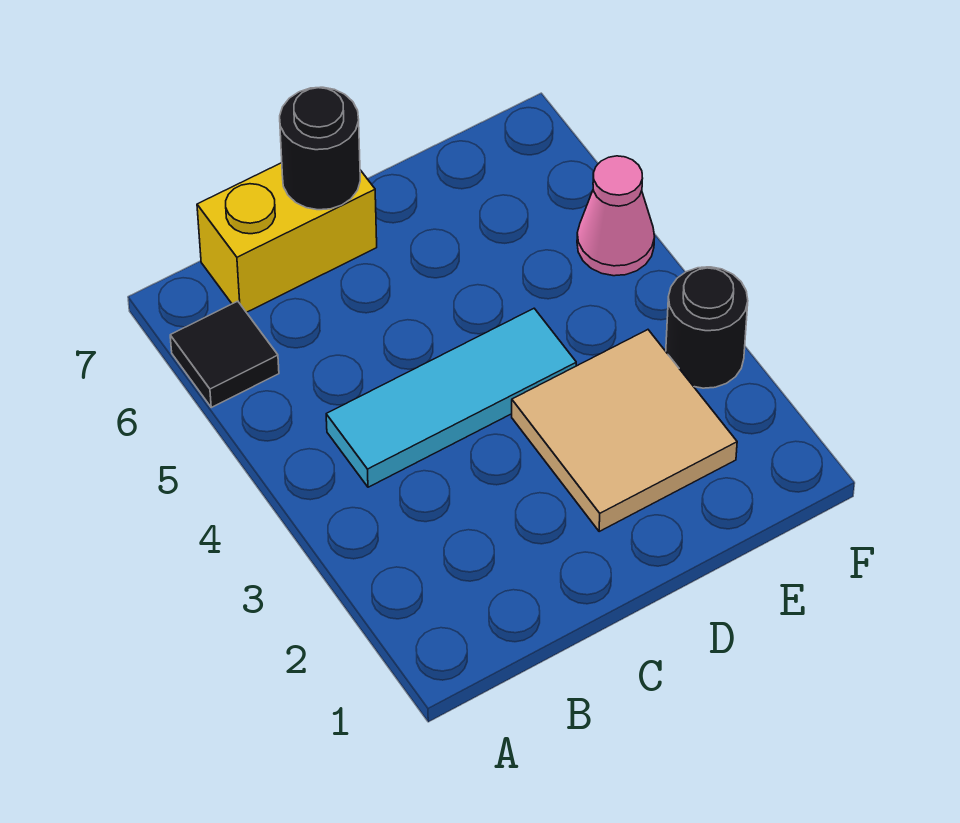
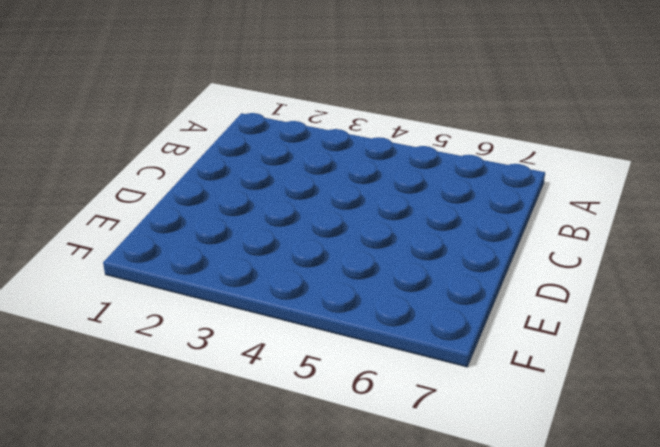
none -> black tile A6 level 1
none -> cyan tile B4:D4 level 1

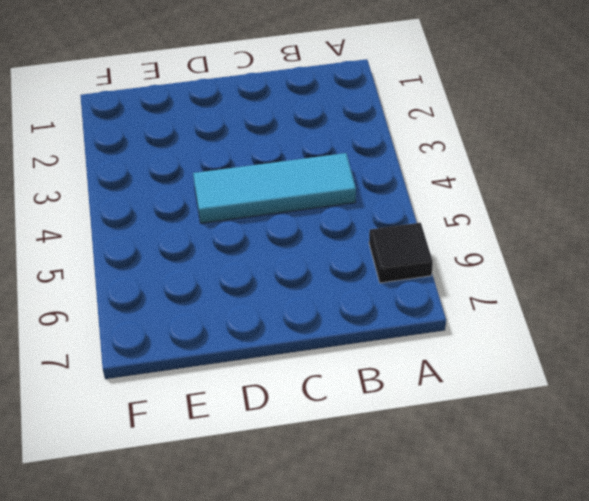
none -> yellow brick B7:C7 level 1
none -> tan tile D2:E3 level 1

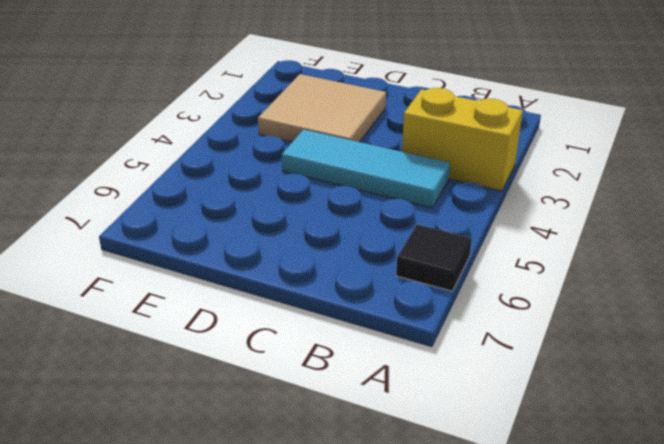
yellow brick A3:B3 level 1 -> yellow brick B7:C7 level 1
none -> black round brick F3 level 1
none -> pink cone F5 level 1

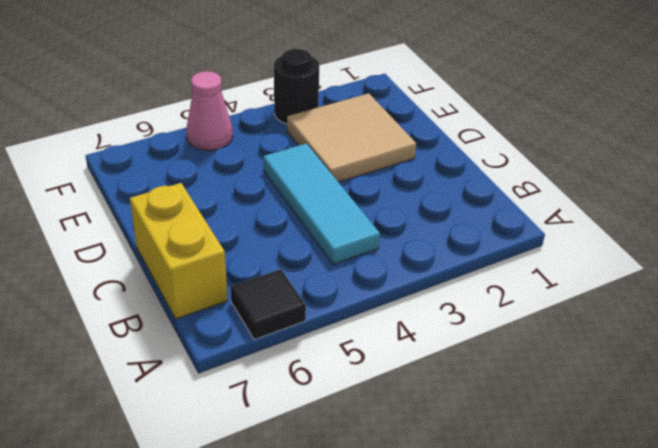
none -> black round brick C7 level 2

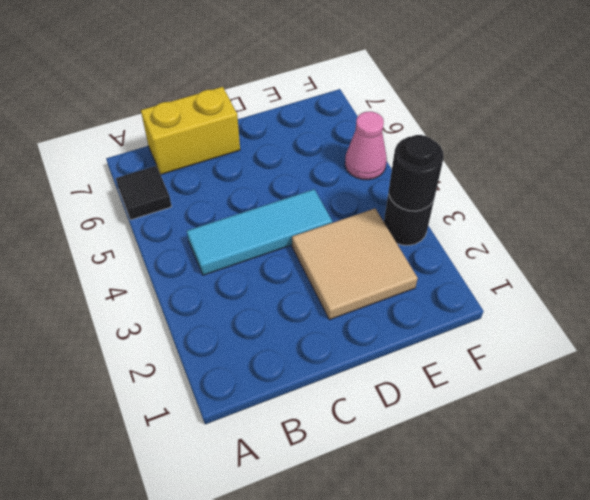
black round brick F3 level 2 -> black round brick C7 level 2

